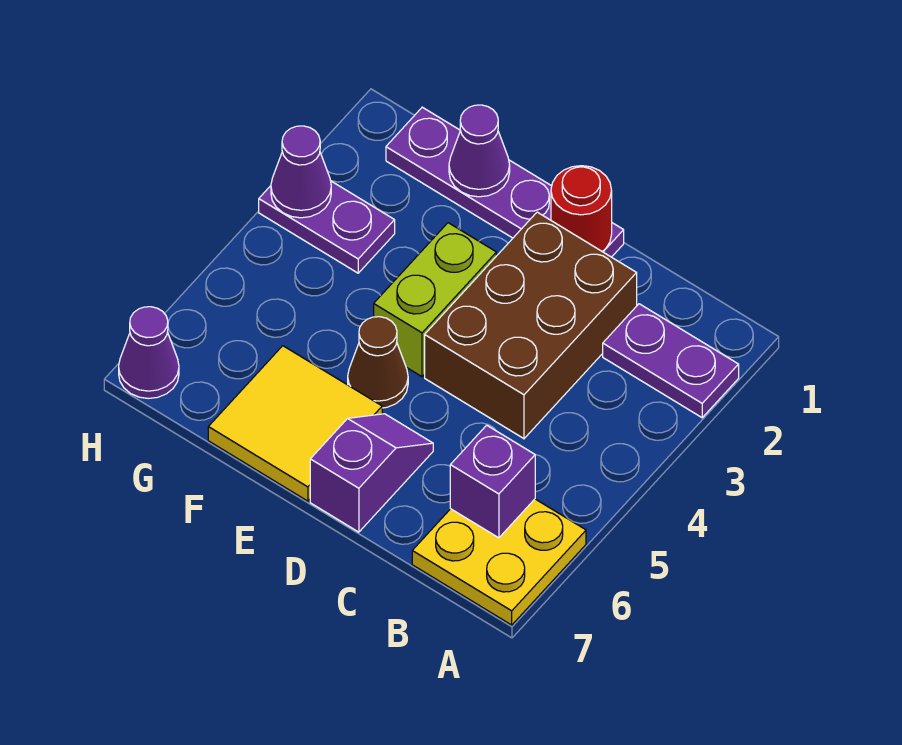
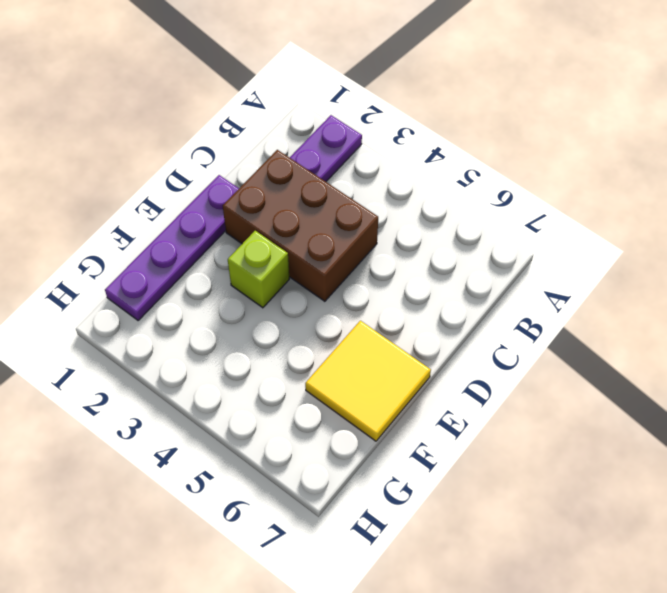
lime brick E3 level 1 -> lime brick E3:E4 level 1
none -> yellow plate A6:B7 level 1
none -> purple slope D6:D7 level 1 top 7
none -> brown cone E5 level 1

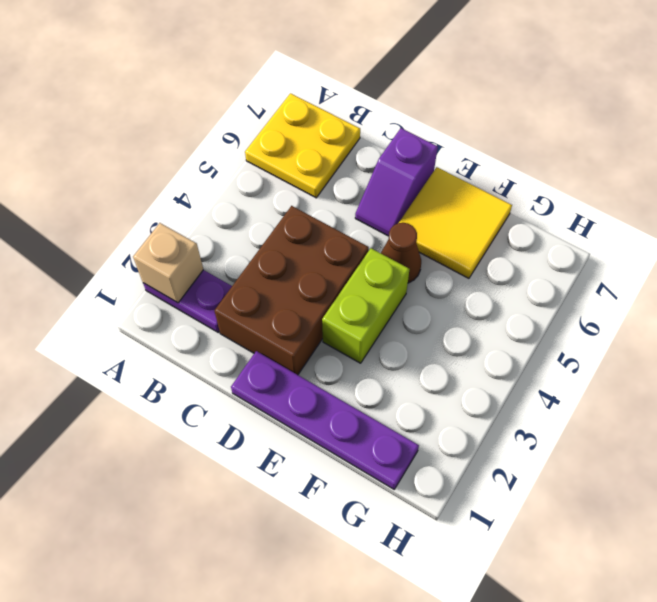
tan brick A2 level 2 -> none
none -> purple plate G3:H3 level 1
none -> purple cone H7 level 1
none -> purple brick B6 level 2

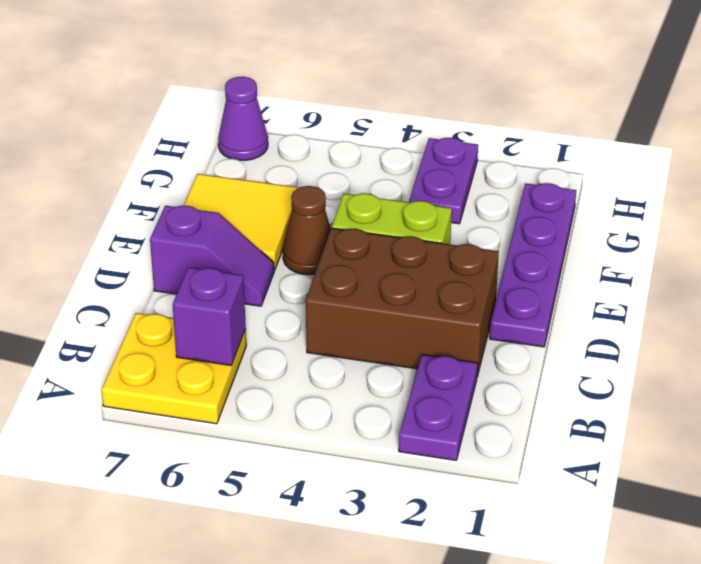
none -> red round brick D1 level 2
none -> purple cone F1 level 2
none -> purple cone H3 level 2

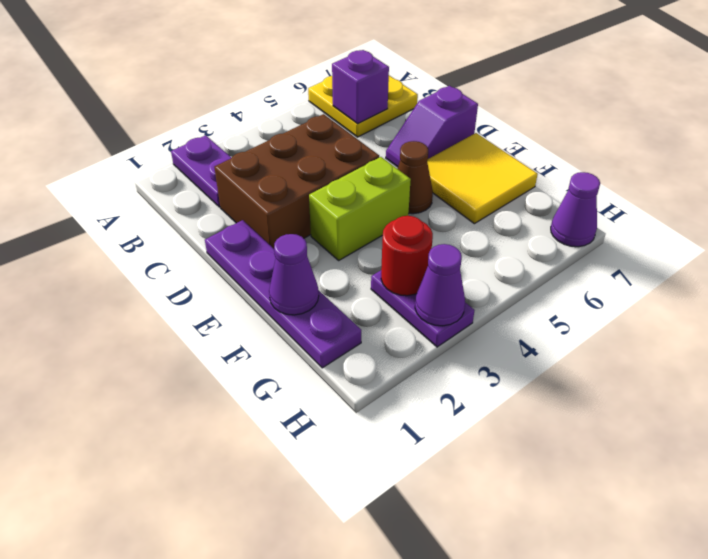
red round brick G3 level 2 -> red round brick D1 level 2

